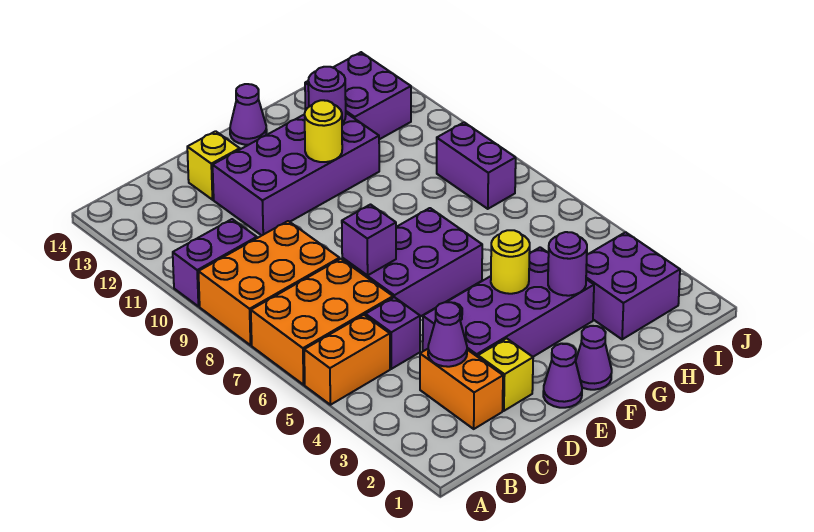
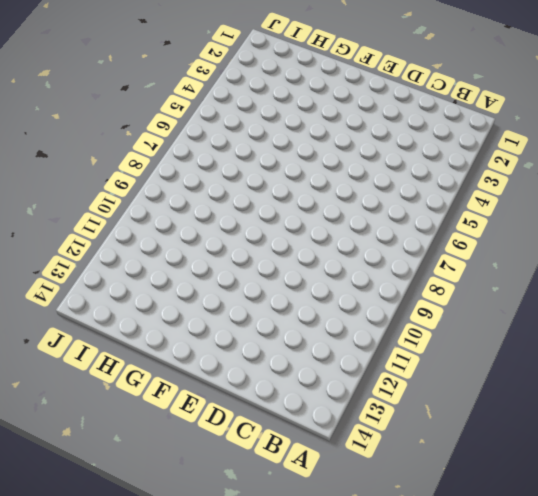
none -> orange brick A5:B5 level 1
none -> orange brick A6:C7 level 1
none -> orange brick A8:C9 level 1

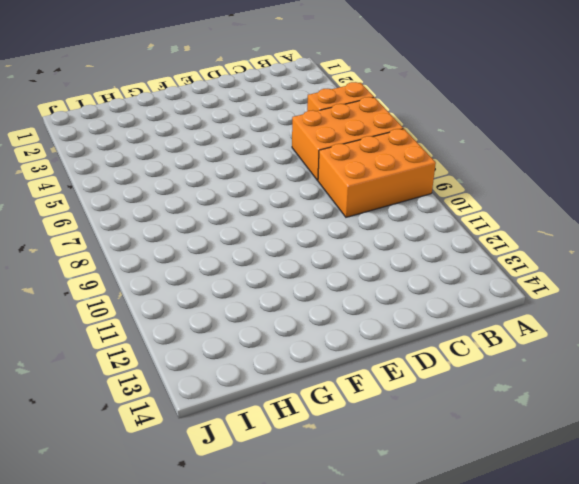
none -> purple brick A10:B10 level 1
none -> orange brick C2:C3 level 1
none -> purple brick C5 level 1

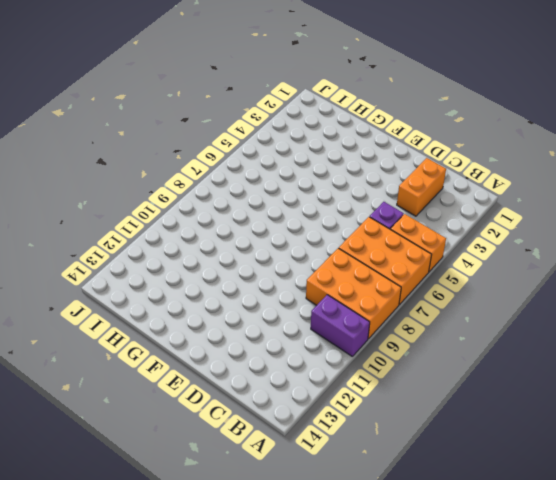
none -> yellow brick D2 level 1
none -> purple brick D3:G4 level 1
none -> purple brick D6:F7 level 1

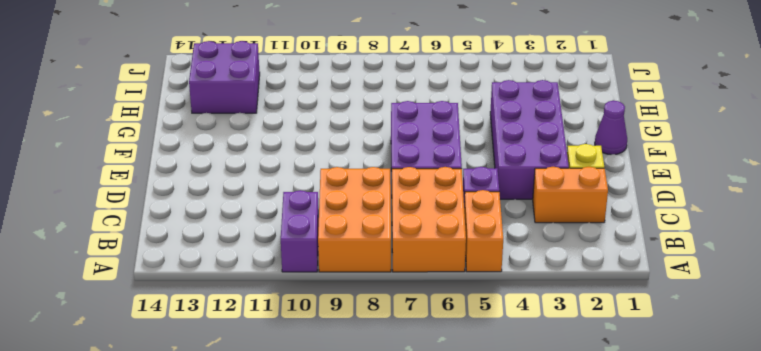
none -> purple brick D11:G12 level 1
none -> yellow brick D13 level 1
none -> purple cone E1 level 1

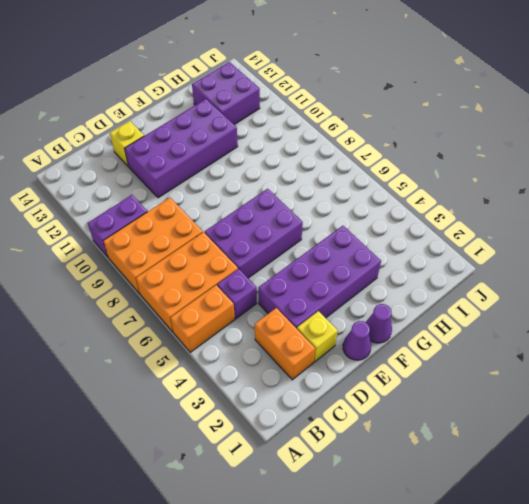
none -> purple cone F14 level 1
none -> purple brick H2:I3 level 1
none -> purple brick I8:I9 level 1

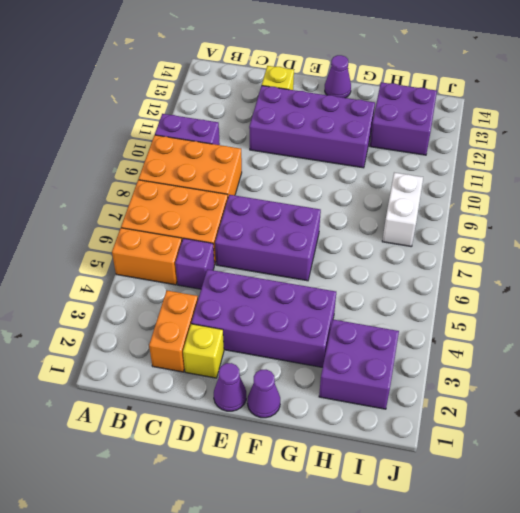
white brick I8:I9 level 1 -> purple brick I8:I9 level 1
none -> purple cone C3 level 2
none -> purple brick D7 level 2
none -> yellow round brick F4 level 2

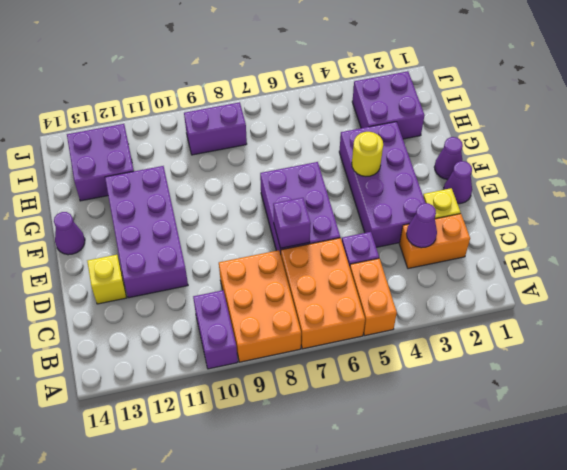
none -> yellow round brick F11 level 2
none -> purple round brick G3 level 2
none -> purple round brick G12 level 2

